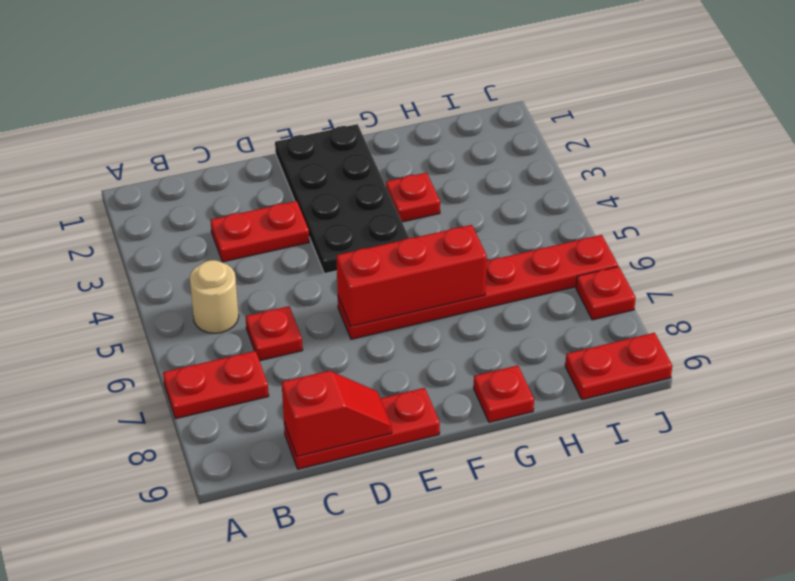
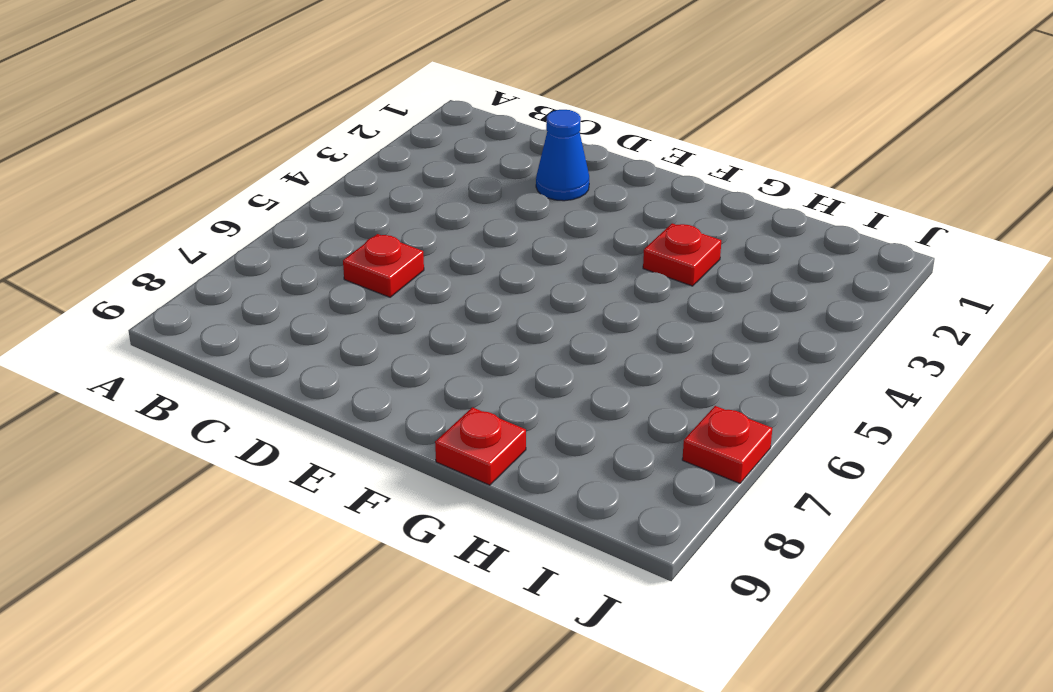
blue cone D2 level 1 -> none
none -> red plate A7:B7 level 1
none -> tan round brick B5 level 1
none -> red plate C3:D3 level 1

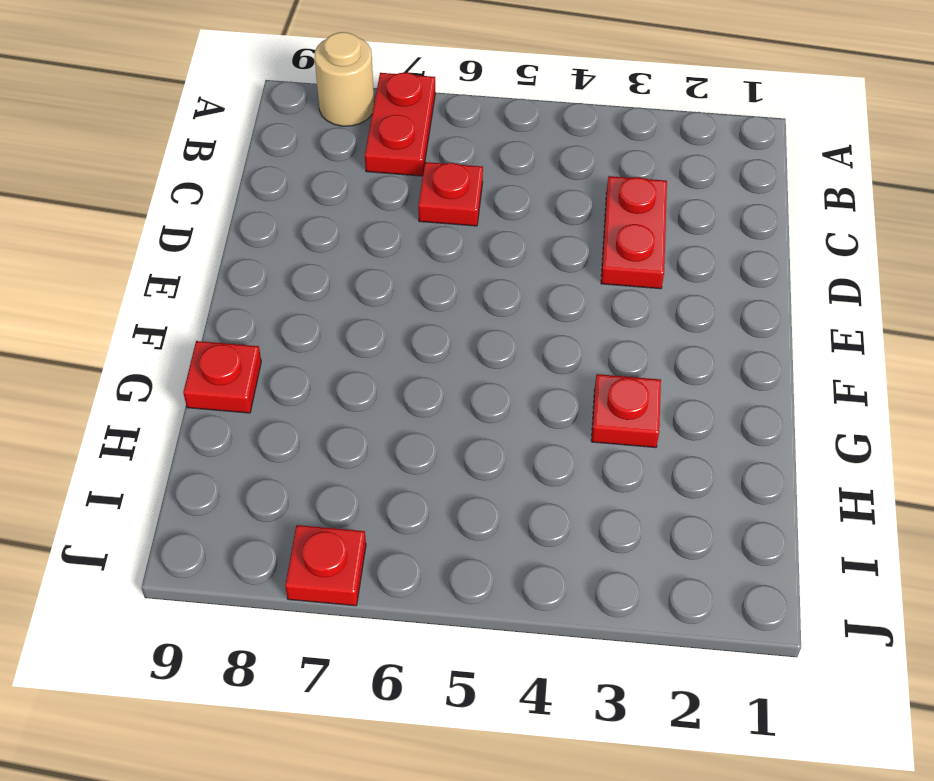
tan round brick A8 level 1 -> tan round brick B5 level 1
none -> red plate C9:E9 level 1
none -> black plate E1:F4 level 1
none -> red plate E6:J6 level 1

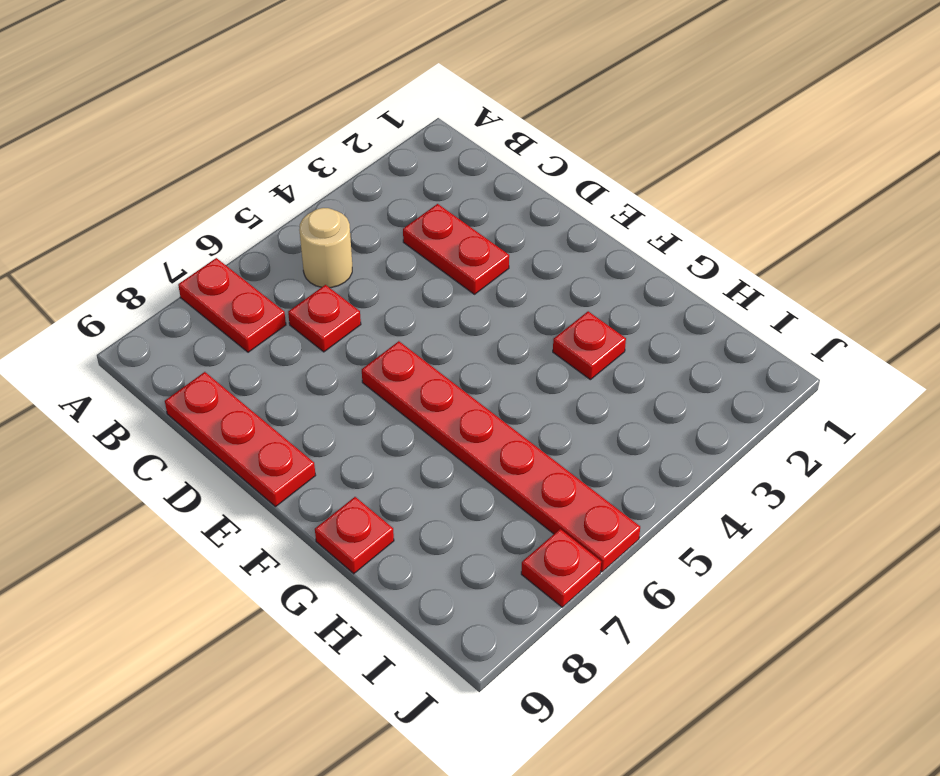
none -> black plate E1:F4 level 1
none -> red plate I9:J9 level 1
none -> red slope C9:D9 level 2 top C

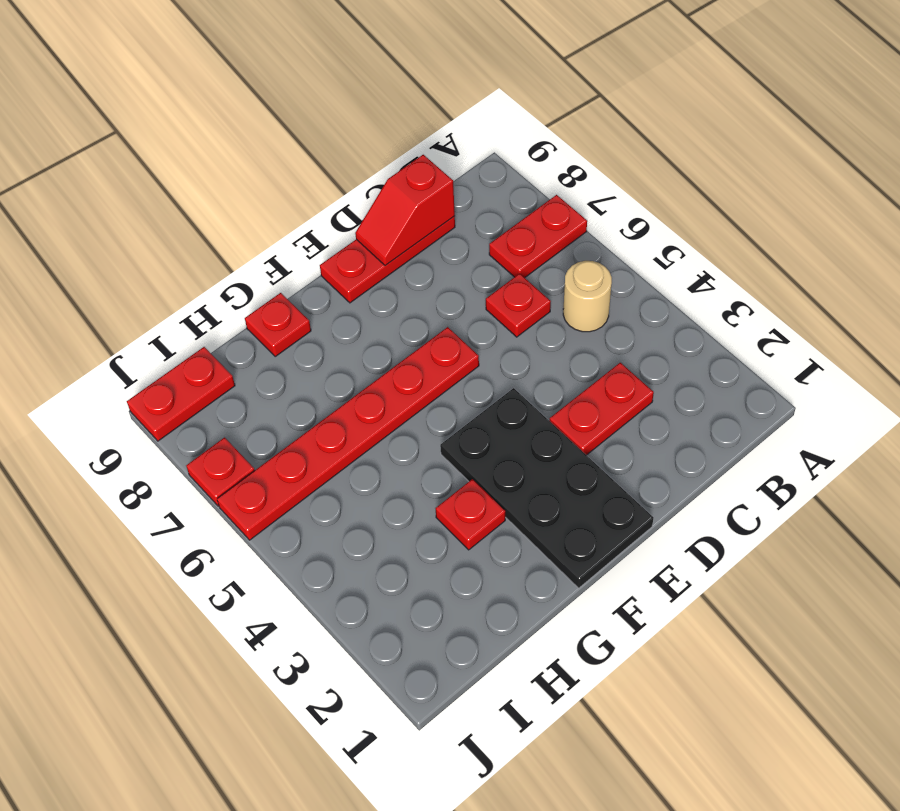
none -> red brick E6:G6 level 2

